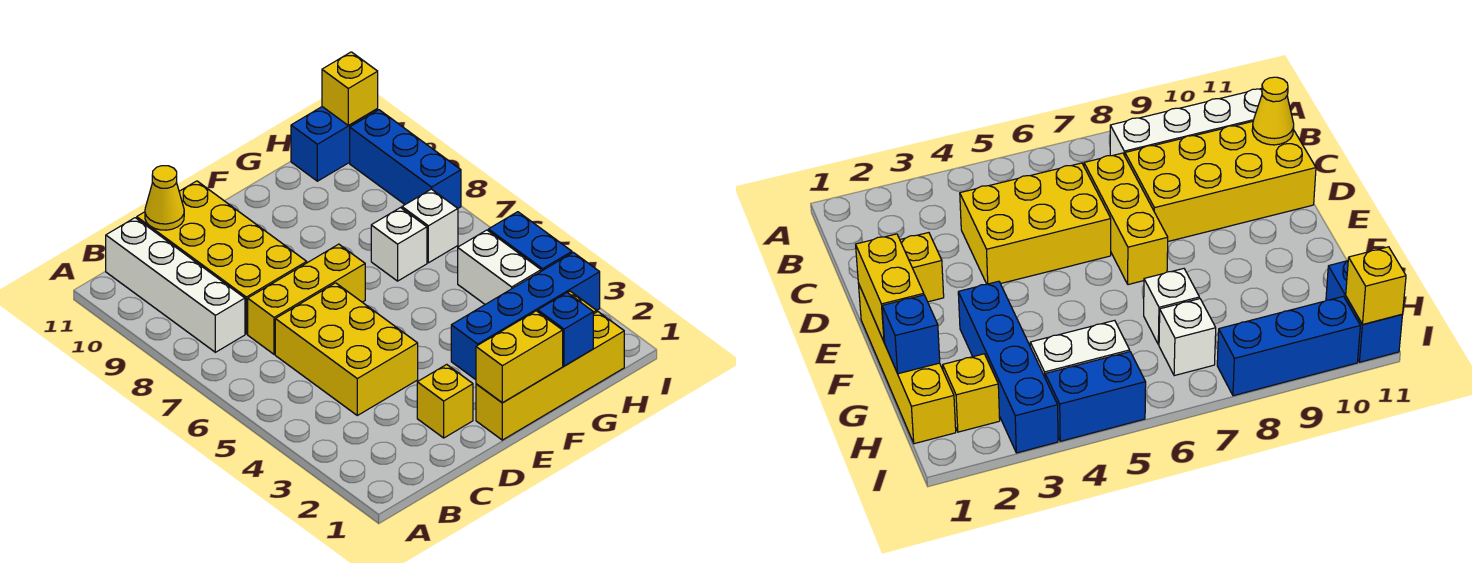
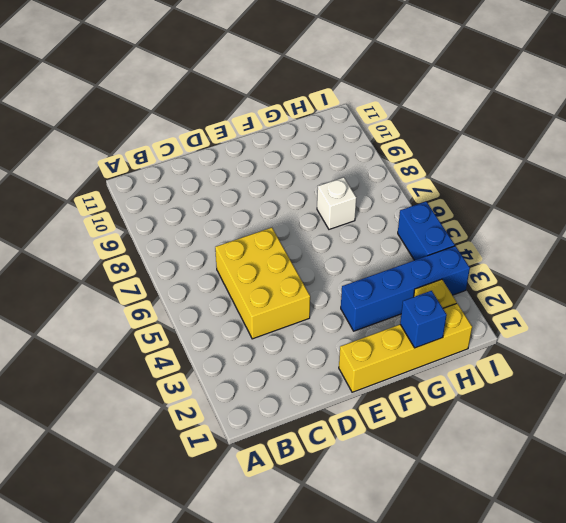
none -> white brick B8:B11 level 1
none -> yellow brick C7:E7 level 1
none -> yellow brick C8:D11 level 1

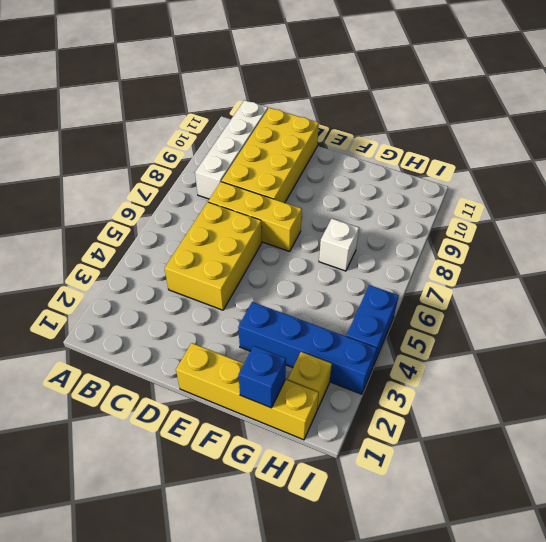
none -> yellow brick D2 level 1
none -> white brick H4:H5 level 1
none -> white brick H7 level 1

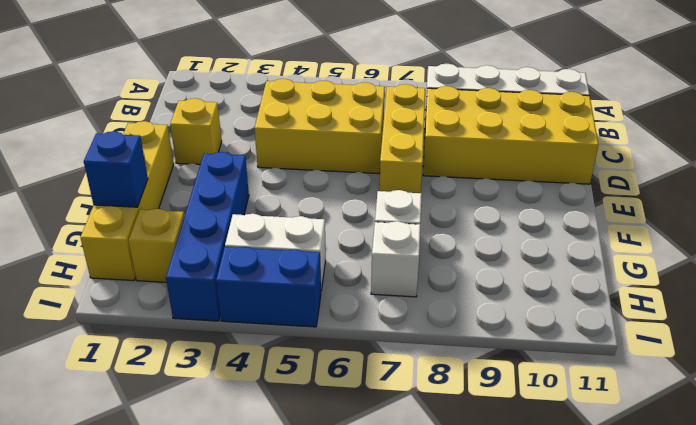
none -> blue brick H11:I11 level 1
none -> blue brick I8:I10 level 1
none -> yellow cone C11 level 2

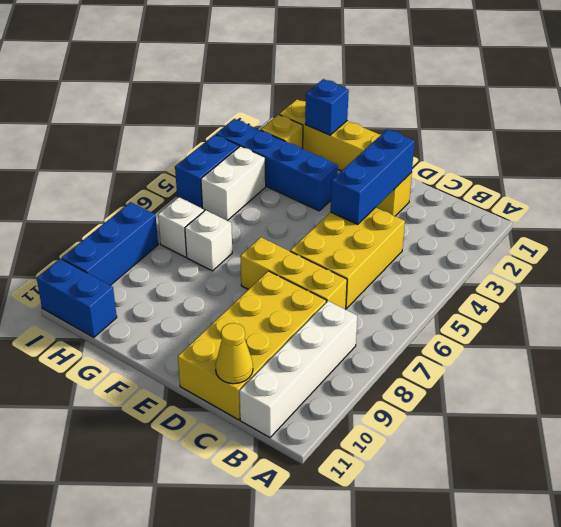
blue brick D2:D4 level 2 -> none
none -> yellow brick E1:F1 level 2
none -> yellow brick I11 level 2

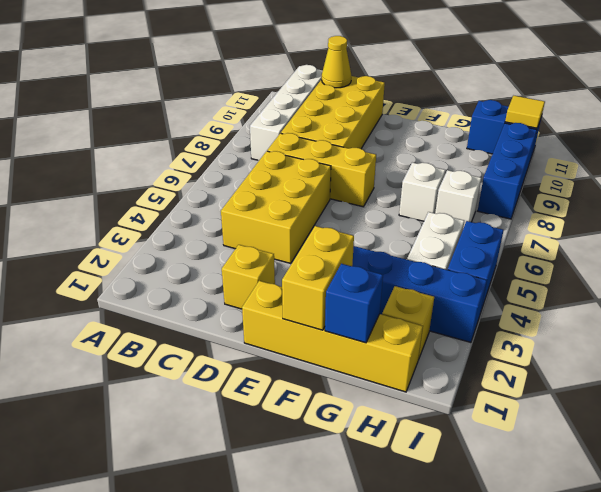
yellow brick F1:F2 level 2 -> yellow brick E1:F1 level 2
yellow tile I11 level 2 -> yellow brick I11 level 2

